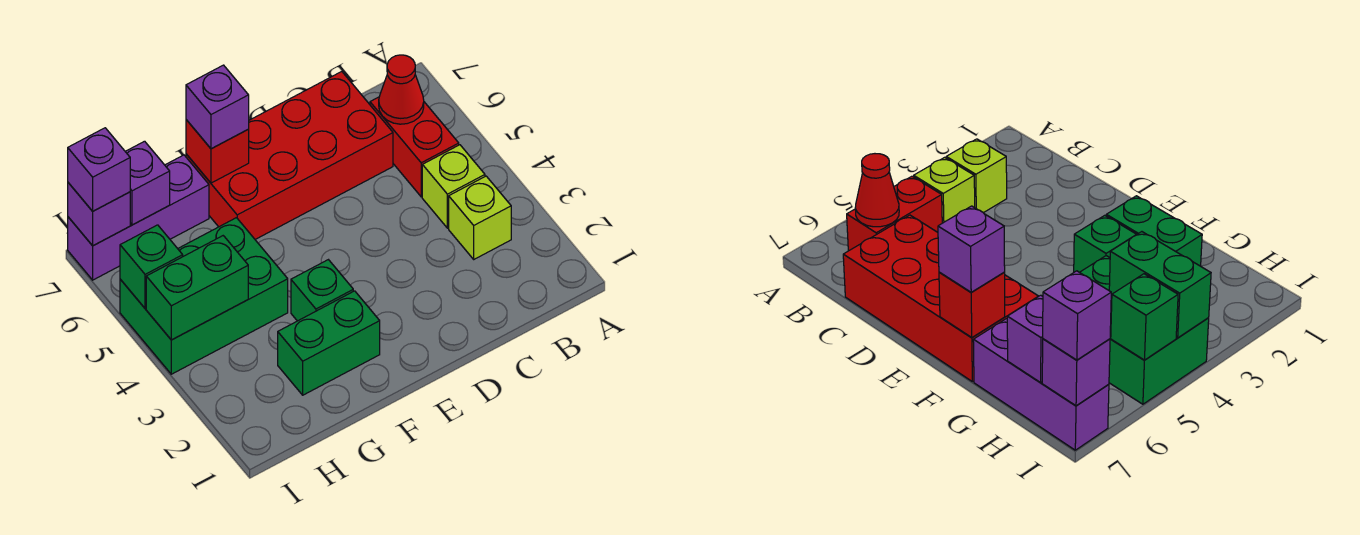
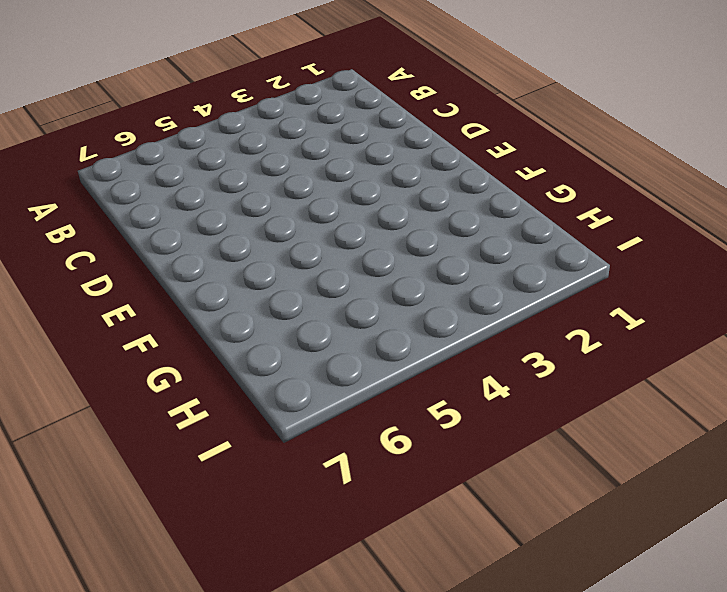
none -> lime brick B3 level 1
none -> lime brick B4 level 1
none -> red brick B5:B6 level 1

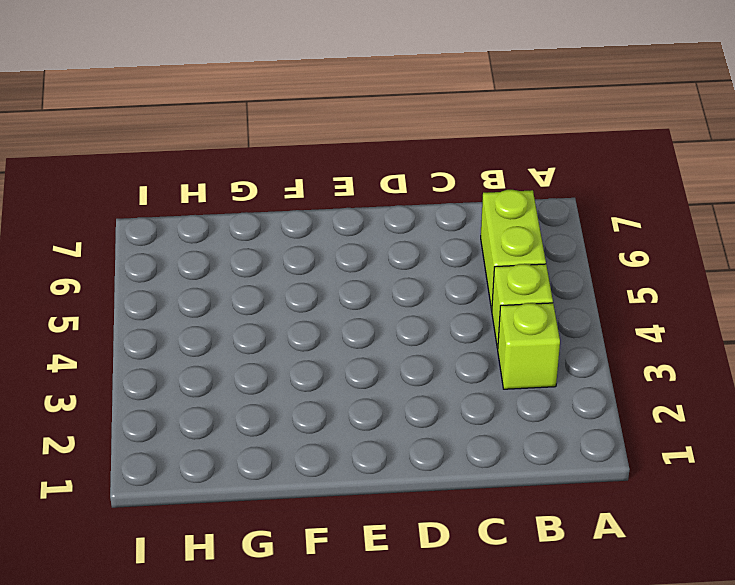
lime brick B5:B6 level 1 -> red brick B5:B6 level 1
none -> red brick C6:F7 level 1
none -> green brick F2:G2 level 1
none -> green brick F3 level 1

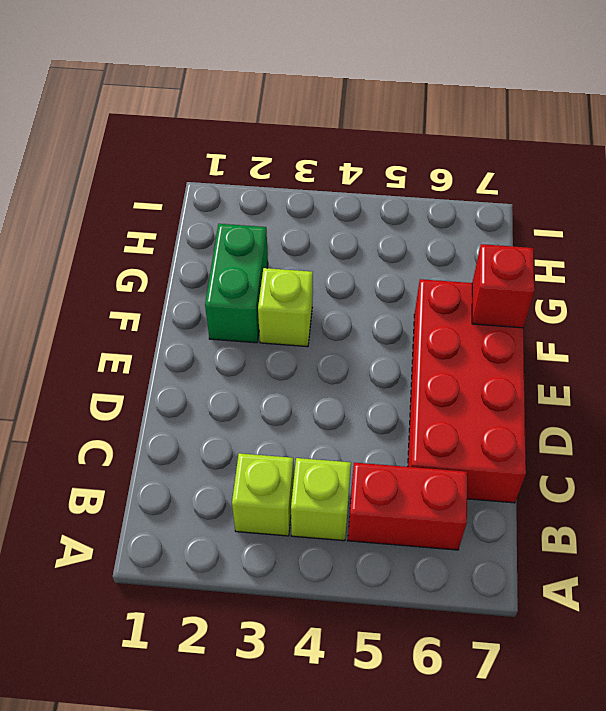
lime brick F3 level 1 -> green brick F3 level 1
none -> green brick G4:I5 level 1
none -> purple brick G7:I7 level 1
none -> red cone B6 level 2

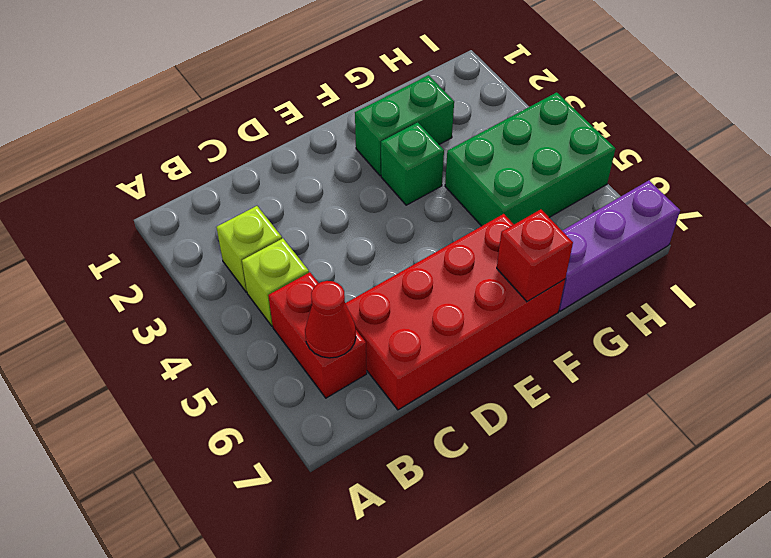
none -> green brick H4:I4 level 2
none -> purple brick H7 level 2
none -> green brick I5 level 2

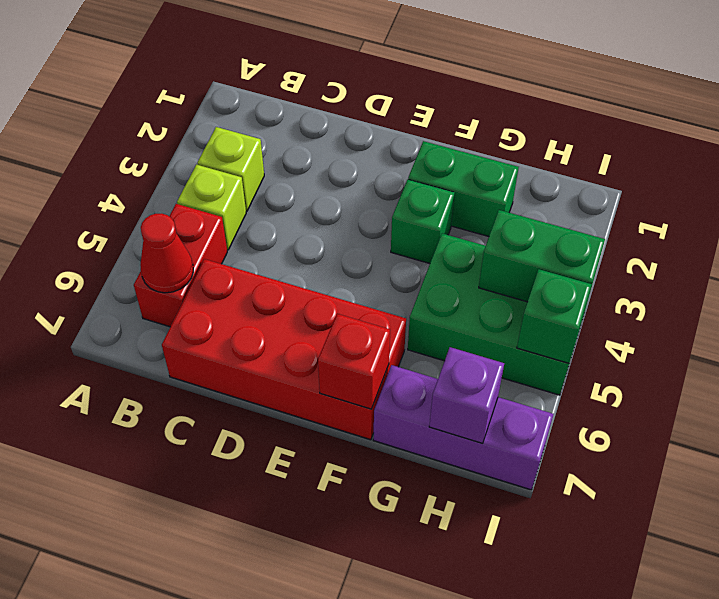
none -> purple brick I7 level 2
none -> purple brick F7 level 3
none -> purple brick I7 level 3

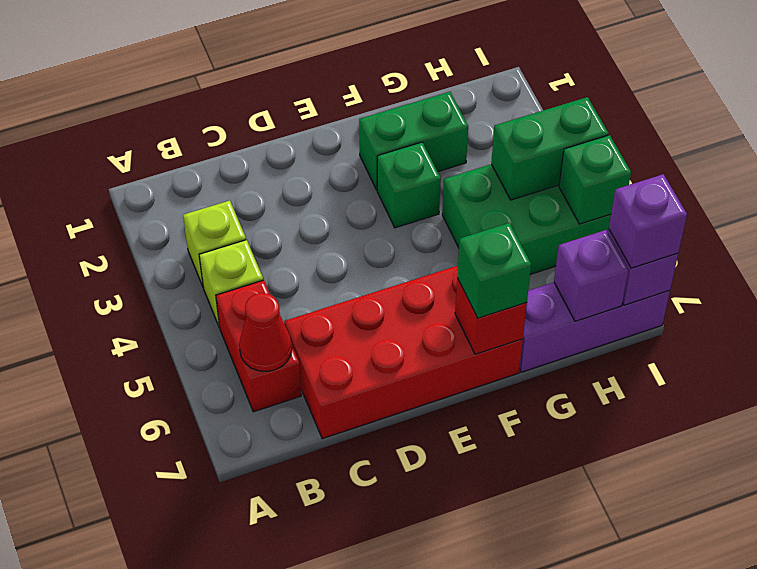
green brick F7 level 3 -> purple brick F7 level 3

